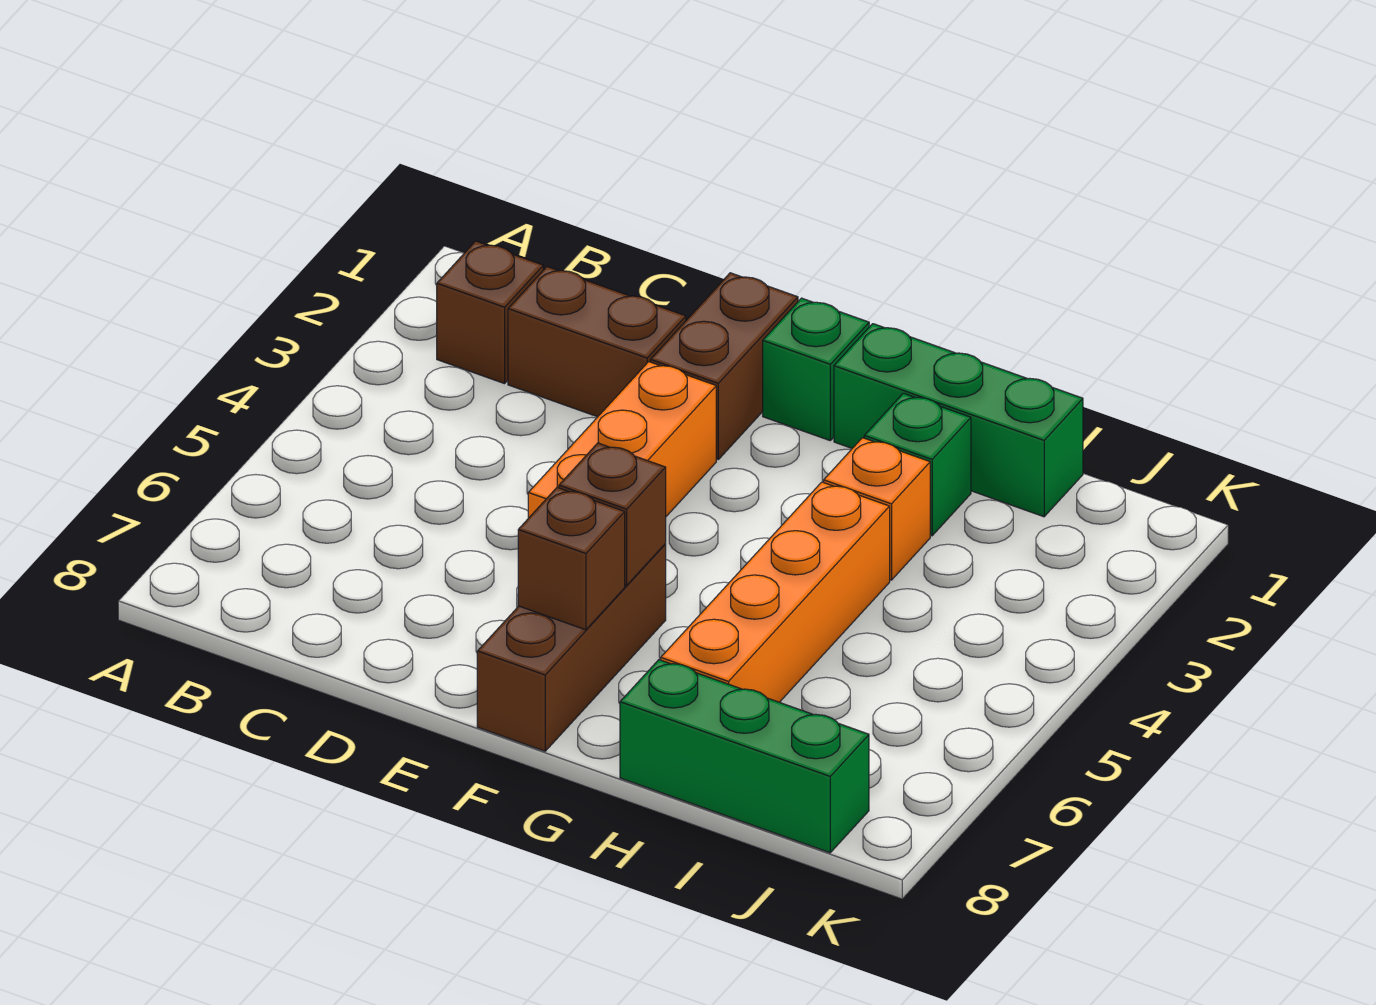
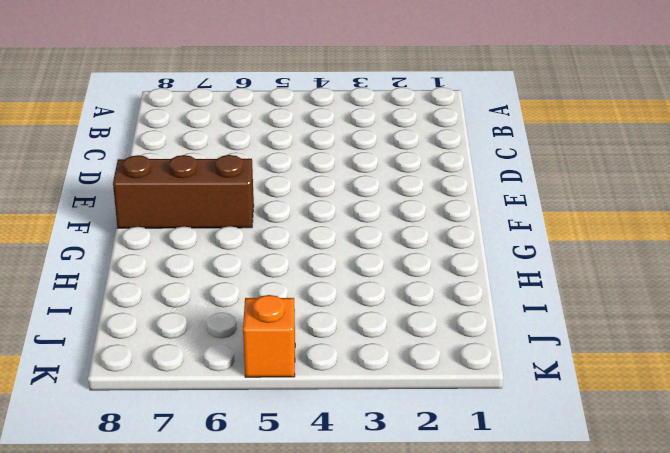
orange brick K5 level 1 -> orange brick H3 level 1
none -> brown brick B2 level 1
none -> brown brick C2:D2 level 1
none -> brown brick E1:E2 level 1

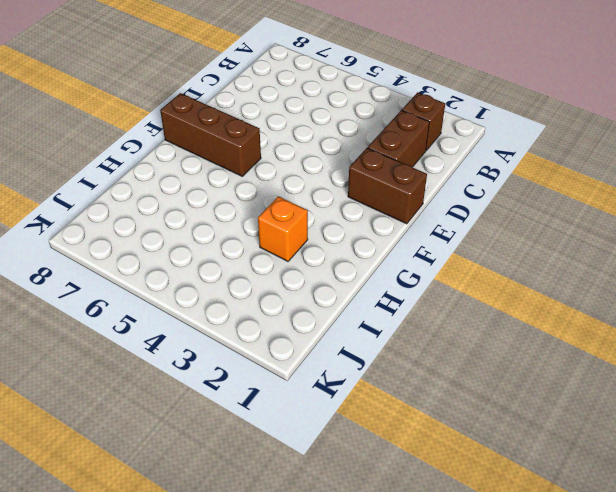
none -> orange brick E3:E5 level 1
none -> green brick F1 level 1
none -> green brick G1:I1 level 1

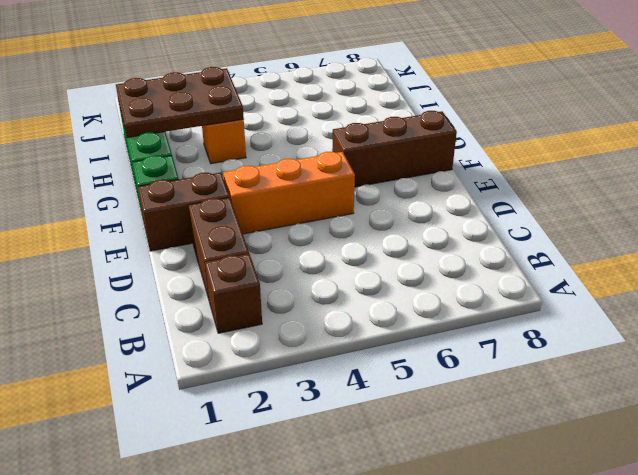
brown plate H1:I3 level 2 -> none
none -> green brick H2 level 1
none -> orange brick H4:H7 level 1
none -> green brick H8:J8 level 1

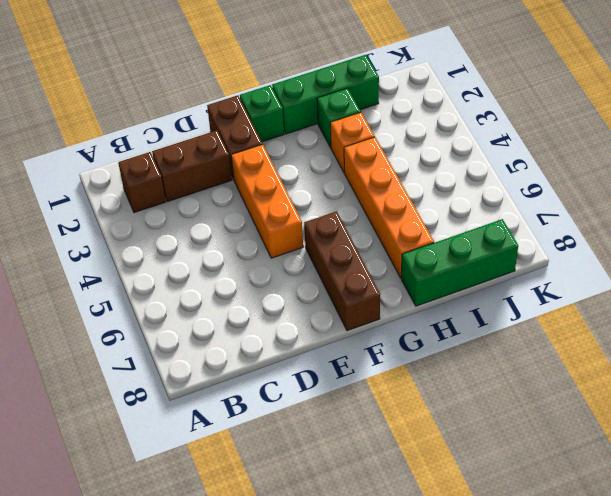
none -> brown brick F6 level 2
none -> brown brick F7 level 2

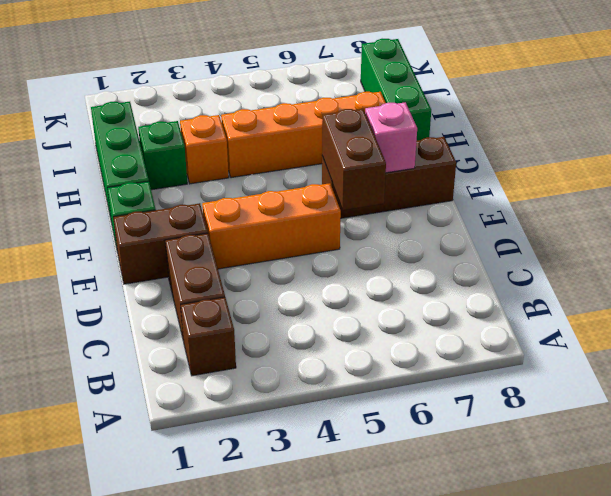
brown brick E6:F6 level 2 -> brown brick F6 level 2
pink brick F7 level 2 -> brown brick F7 level 2

